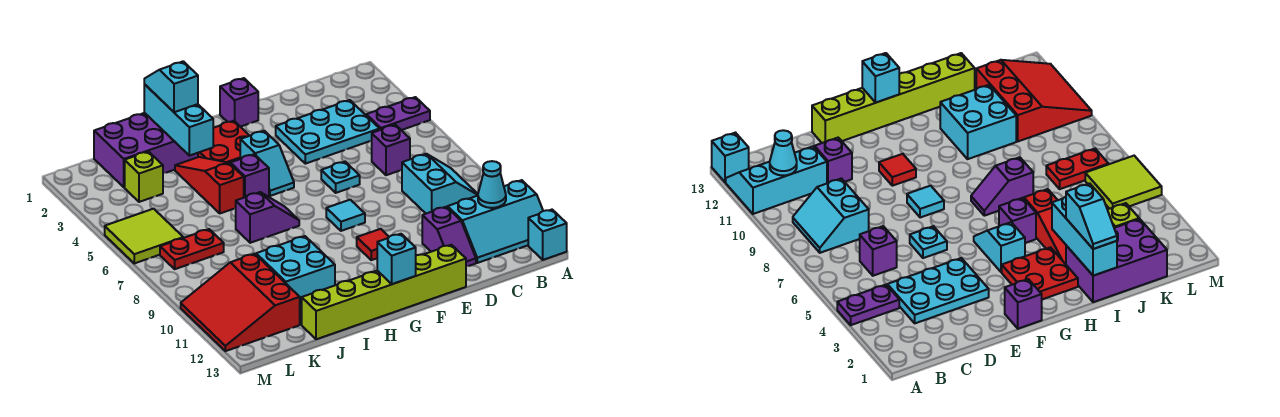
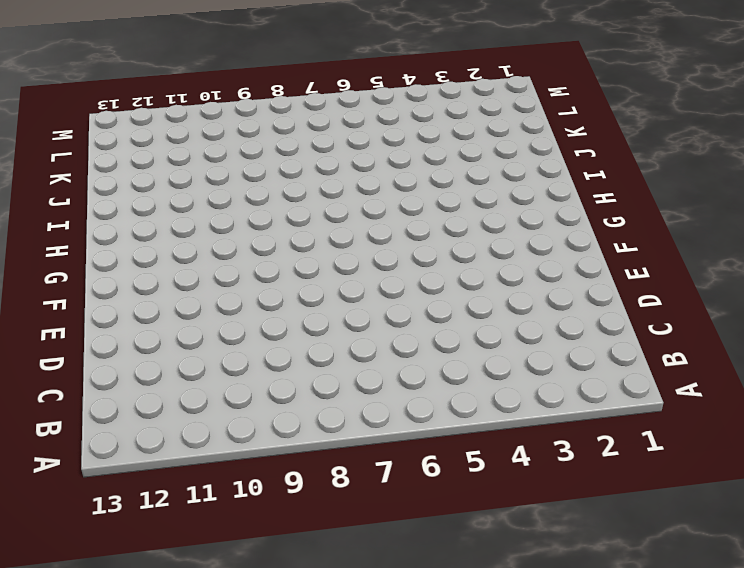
none -> purple plate A4:B4 level 1
none -> cyan slope A11:C12 level 1 top 11
none -> cyan brick A13 level 1

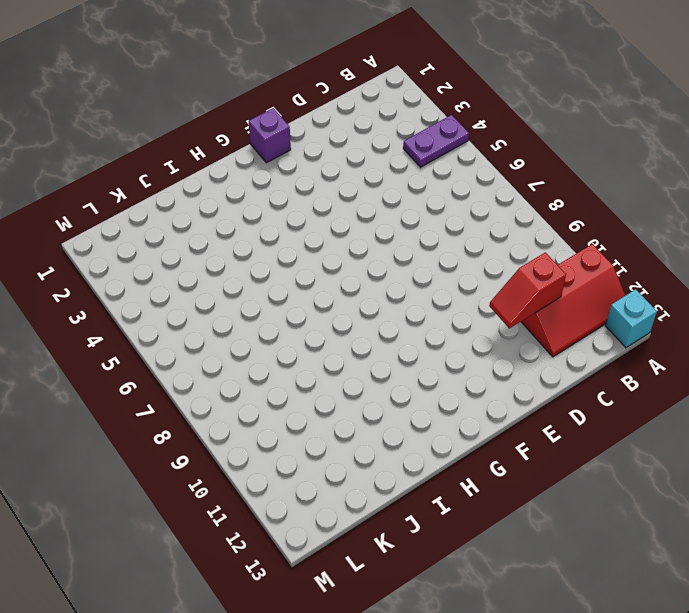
red slope A11:C12 level 1 top 11 -> cyan slope A11:C12 level 1 top 11
red slope C11:D11 level 2 top C -> none
none -> cyan slope B8:C9 level 1 top C
none -> cyan plate C3:E4 level 1
none -> purple brick C6 level 1

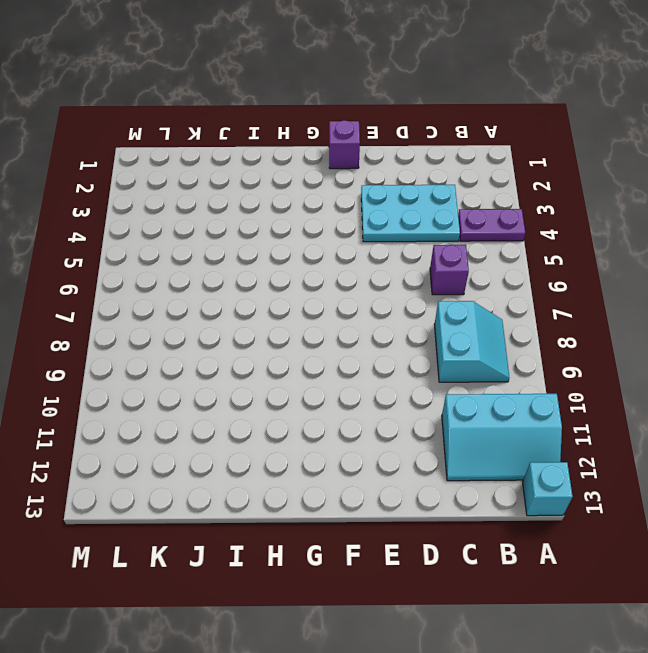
none -> purple slope D11:D12 level 1 top 11
none -> cyan plate E6 level 1
none -> lime brick E13:J13 level 1

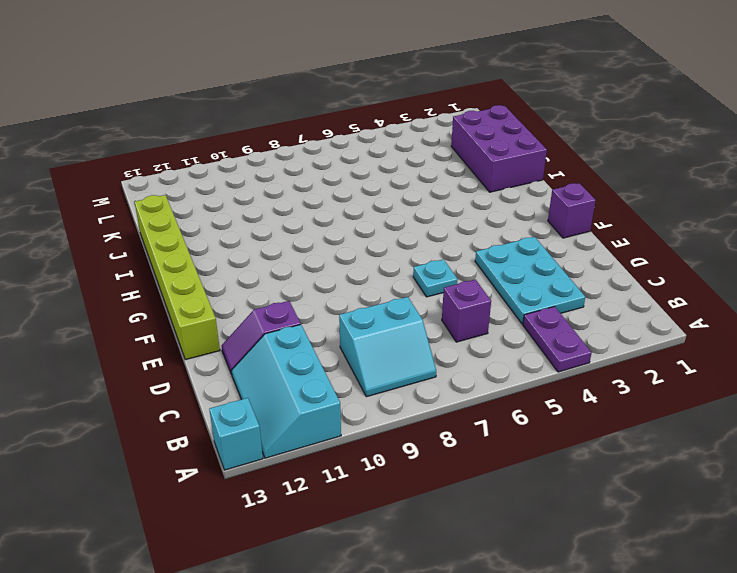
none -> cyan tile F8 level 1
none -> red tile F10 level 1
none -> red plate G2:H3 level 1

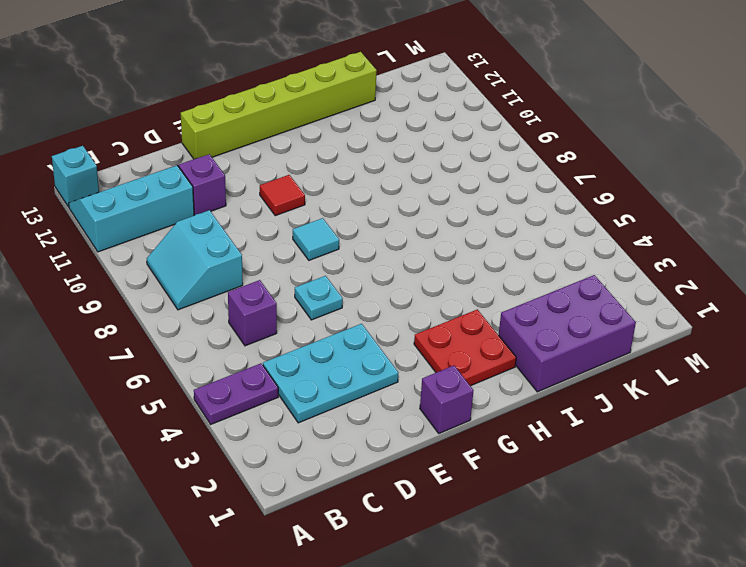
none -> cyan slope G4:G5 level 1 top 4
none -> purple brick H5 level 1
none -> purple slope H7:I7 level 1 top I

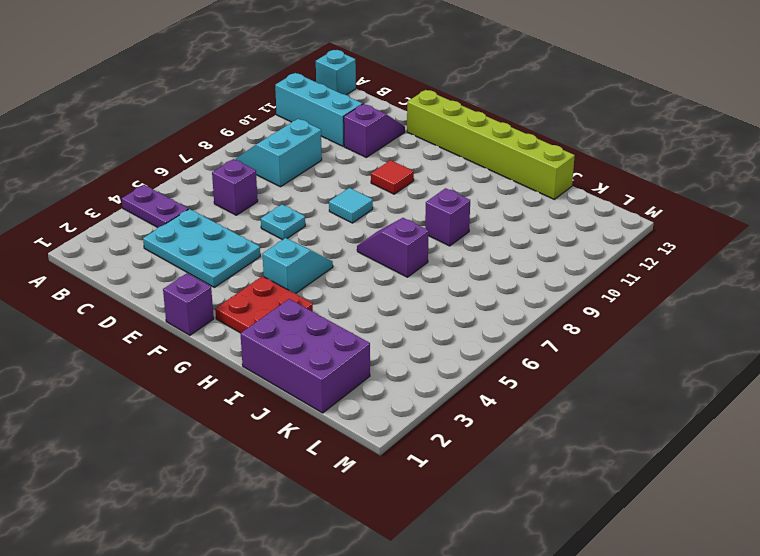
purple brick I9 level 1 -> purple brick H5 level 1
none -> red slope I3:I5 level 1 top 5
none -> cyan brick I10:J11 level 1
none -> lime brick K3 level 1

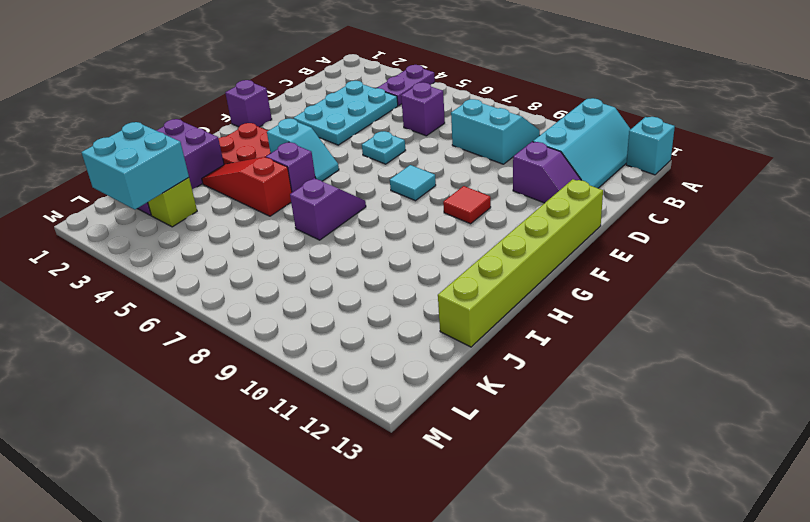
cyan brick K2:L3 level 2 -> cyan brick I10:J11 level 1
none -> red plate K7:L7 level 1
none -> red slope K10:M12 level 1 top K
none -> lime tile L5:M6 level 1

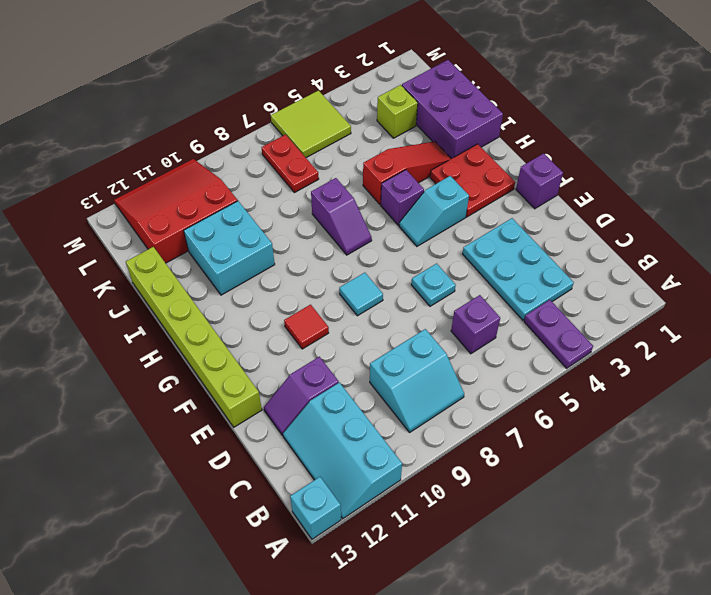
none -> cyan cone B11 level 2
none -> cyan brick G13 level 2
none -> cyan brick I1:I3 level 2

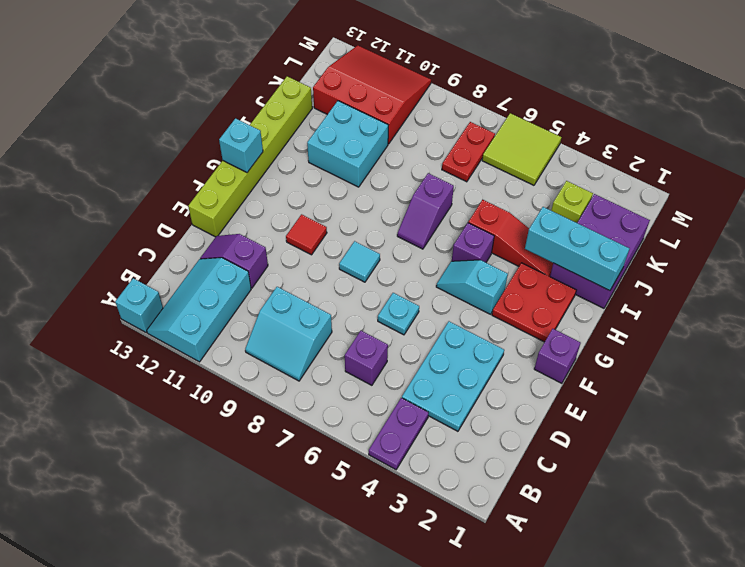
none -> cyan cone B11 level 2
none -> cyan slope I1:I2 level 3 top 2

